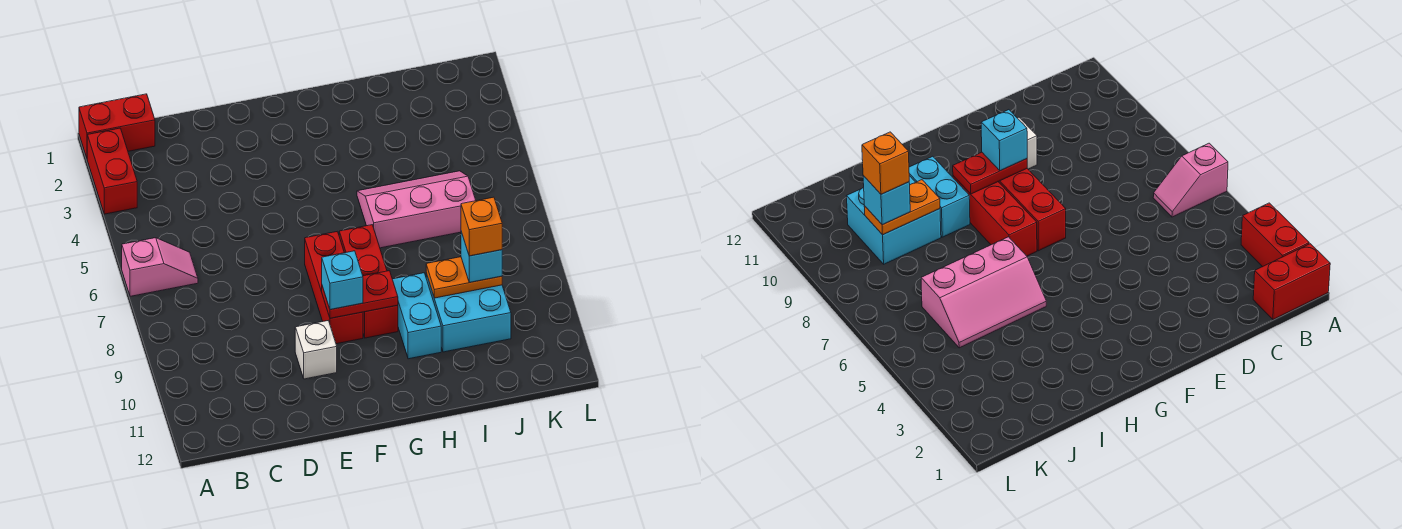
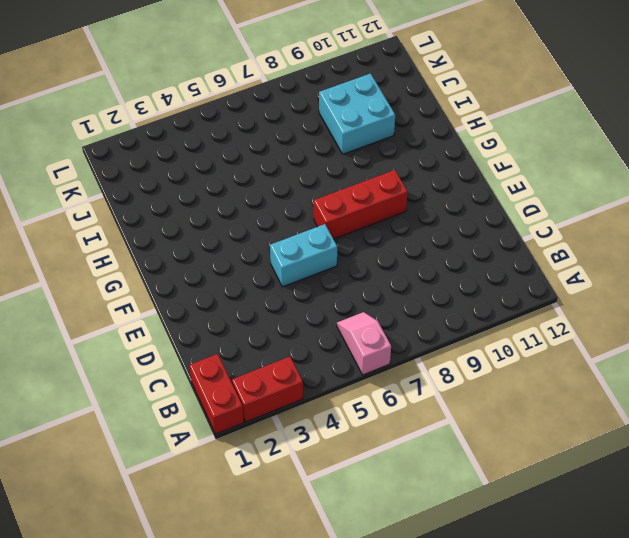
cyan brick E5:E6 level 1 -> cyan brick H9:H10 level 1
none -> white brick E10 level 1
none -> red brick G7:G9 level 1
none -> pink slope H5:J6 level 1 top 6

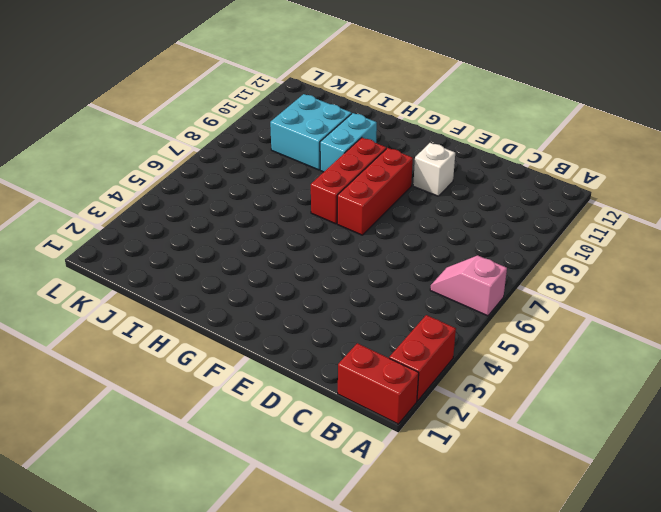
none -> pink slope H5:J6 level 1 top 6
none -> red plate F9:G9 level 2
none -> orange plate I9:J9 level 2

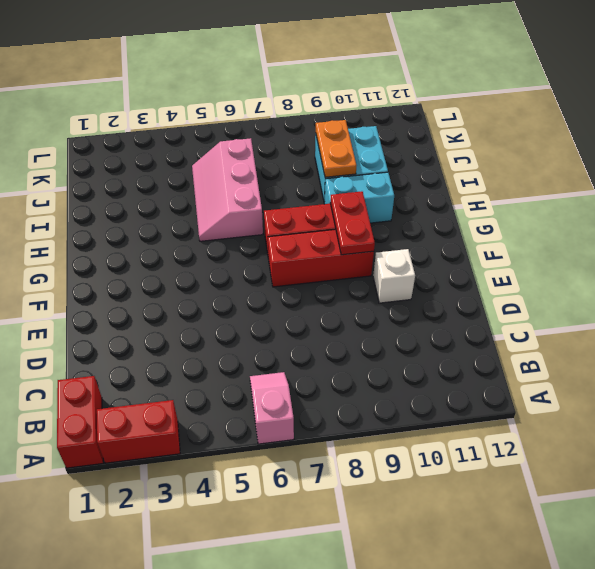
none -> cyan brick F9 level 3
none -> cyan brick J9 level 3
none -> orange brick J9 level 4

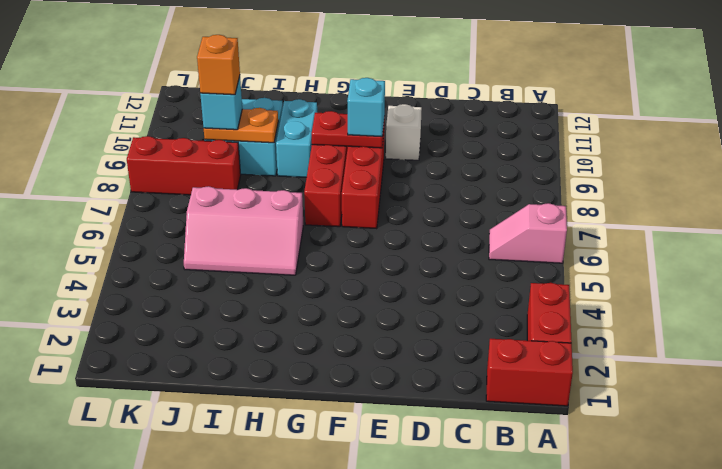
red brick J8:L8 level 1 -> none

